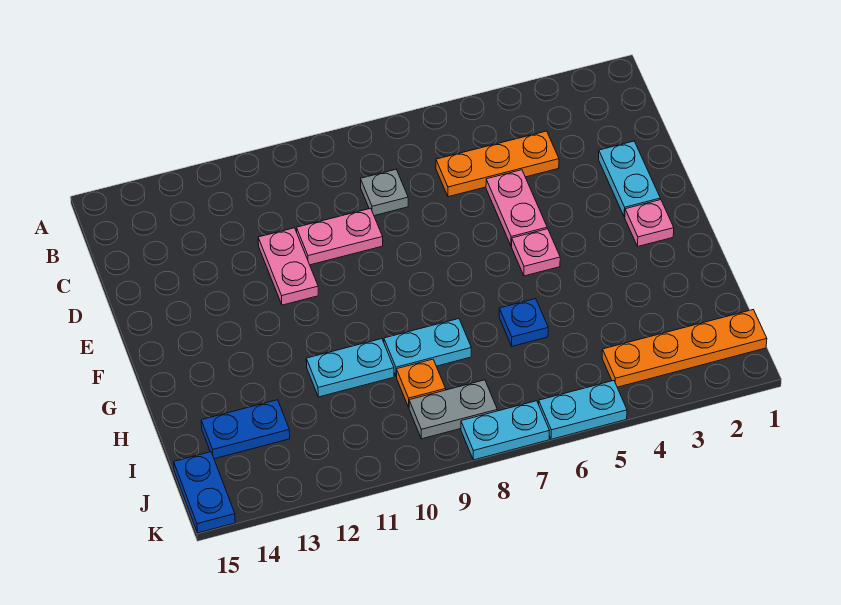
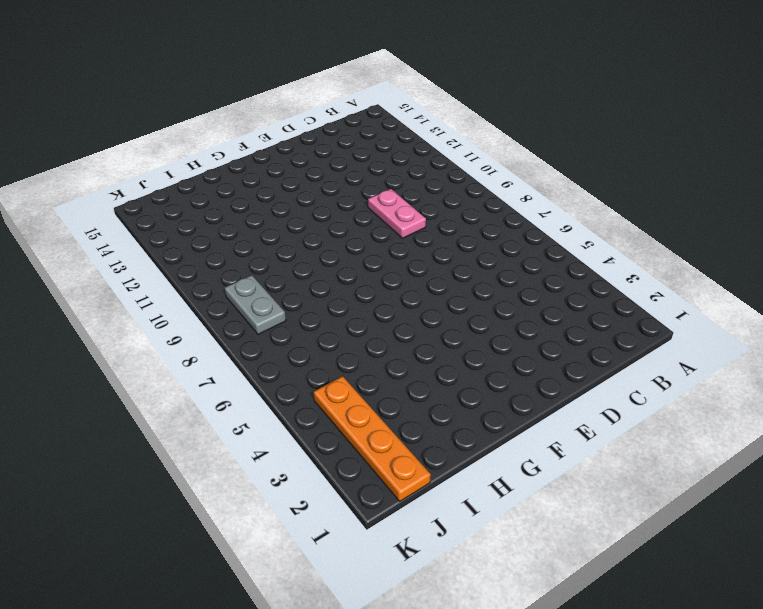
none -> orange plate C4:C6 level 1
none -> grey plate C8 level 1
none -> cyan plate D2:E2 level 1

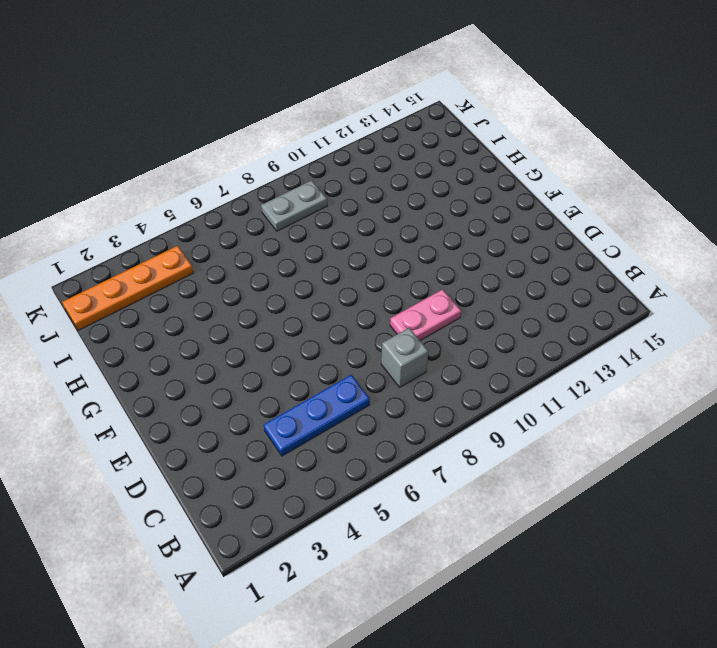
blue plate C4:C6 level 1 -> orange plate C4:C6 level 1
grey brick C8 level 1 -> grey plate C8 level 1
none -> cyan plate D2:E2 level 1
none -> pink plate D5:E5 level 1
none -> pink plate D11:E11 level 1

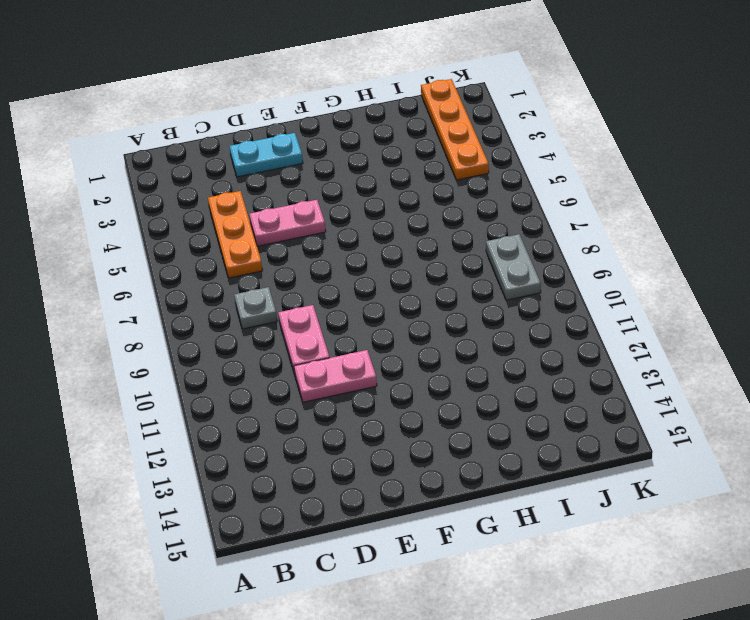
none -> pink plate F2 level 1
none -> pink plate F5 level 1
none -> blue plate H6 level 1

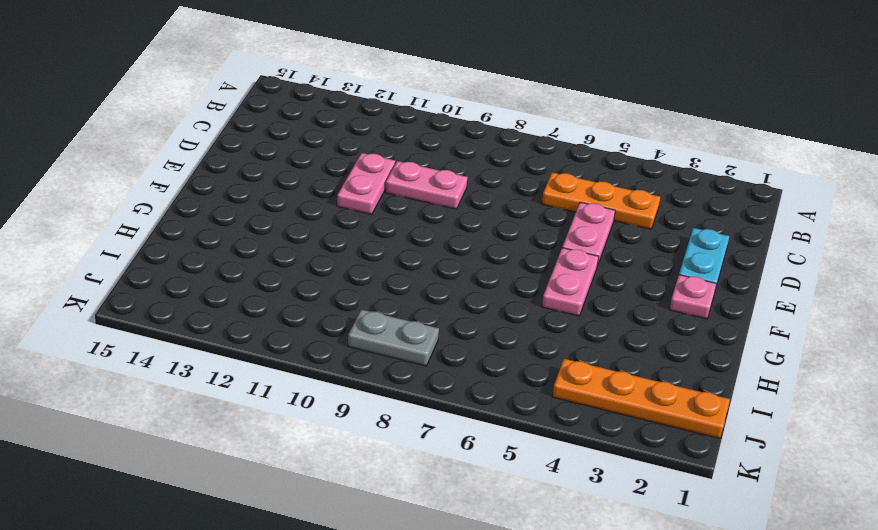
pink plate F5:G5 level 1 -> pink plate F5 level 1
none -> grey plate C8 level 1
none -> blue plate H6 level 1
none -> cyan plate H8:H9 level 1

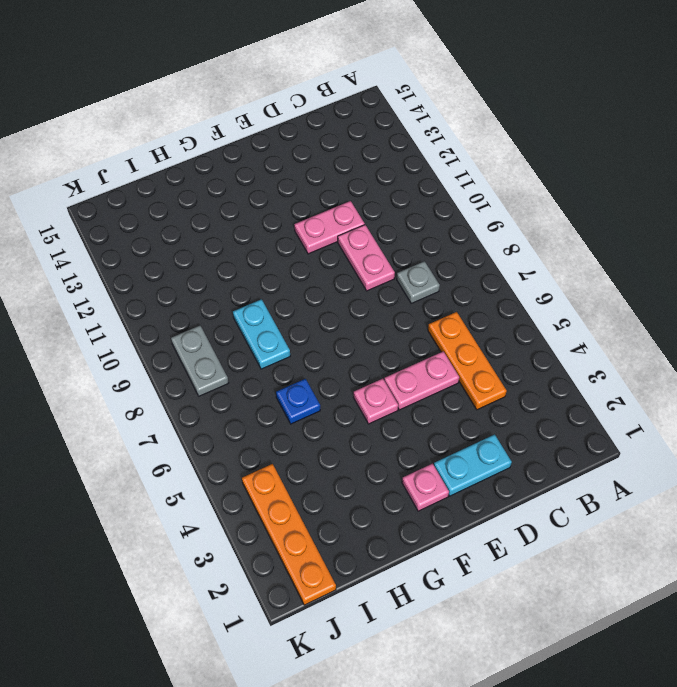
none -> cyan plate H10:H11 level 1
none -> orange plate I9 level 1
none -> blue plate I13:I14 level 1

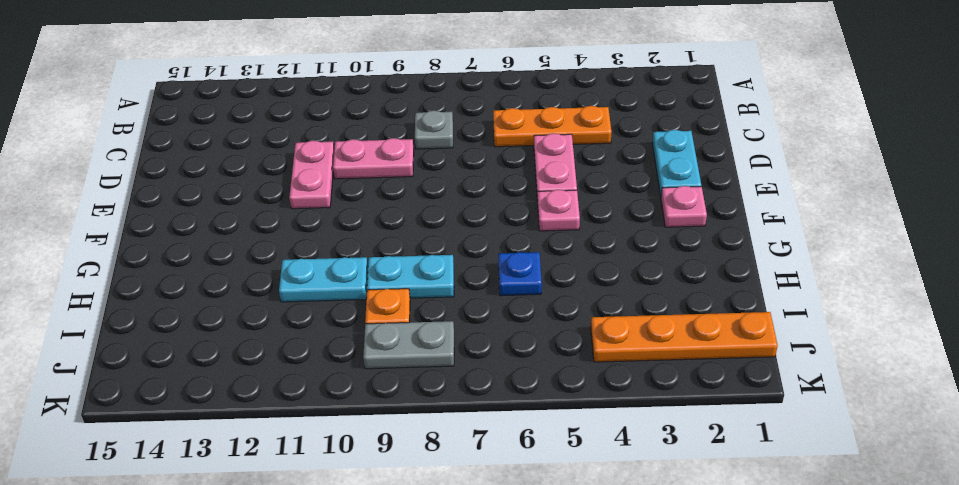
none -> blue plate I13:I14 level 1
none -> blue plate J15:K15 level 1
none -> cyan plate K5:K6 level 1

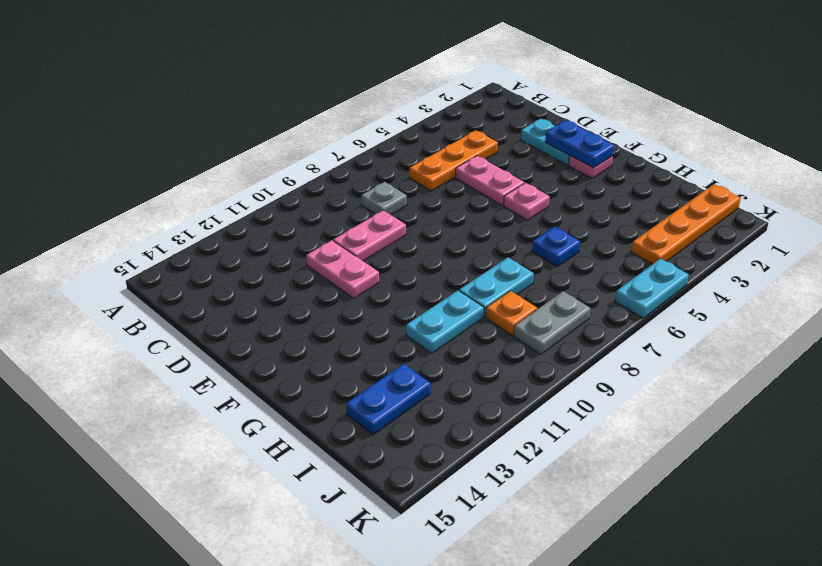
blue plate E2:F2 level 2 -> blue plate J15:K15 level 1
none -> cyan plate K7:K8 level 1

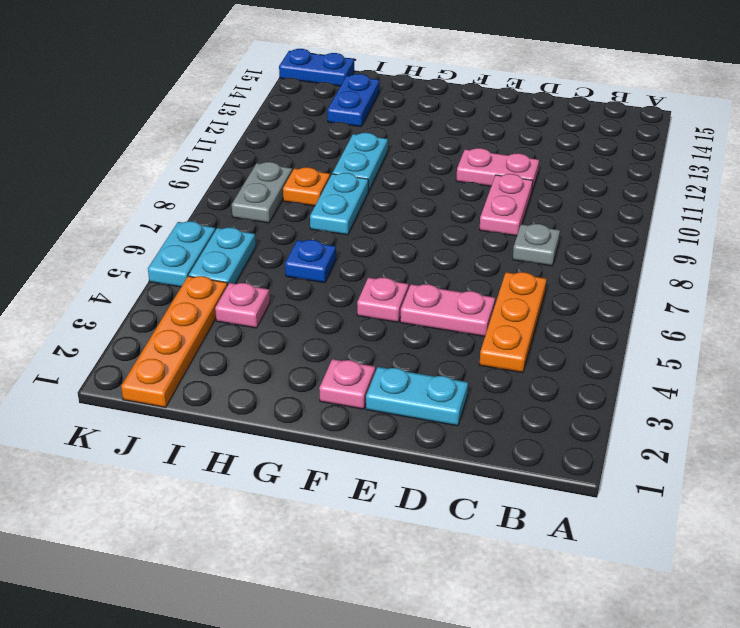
pink plate I4 level 1 -> none
cyan plate J5:J6 level 1 -> cyan plate K7:K8 level 1

